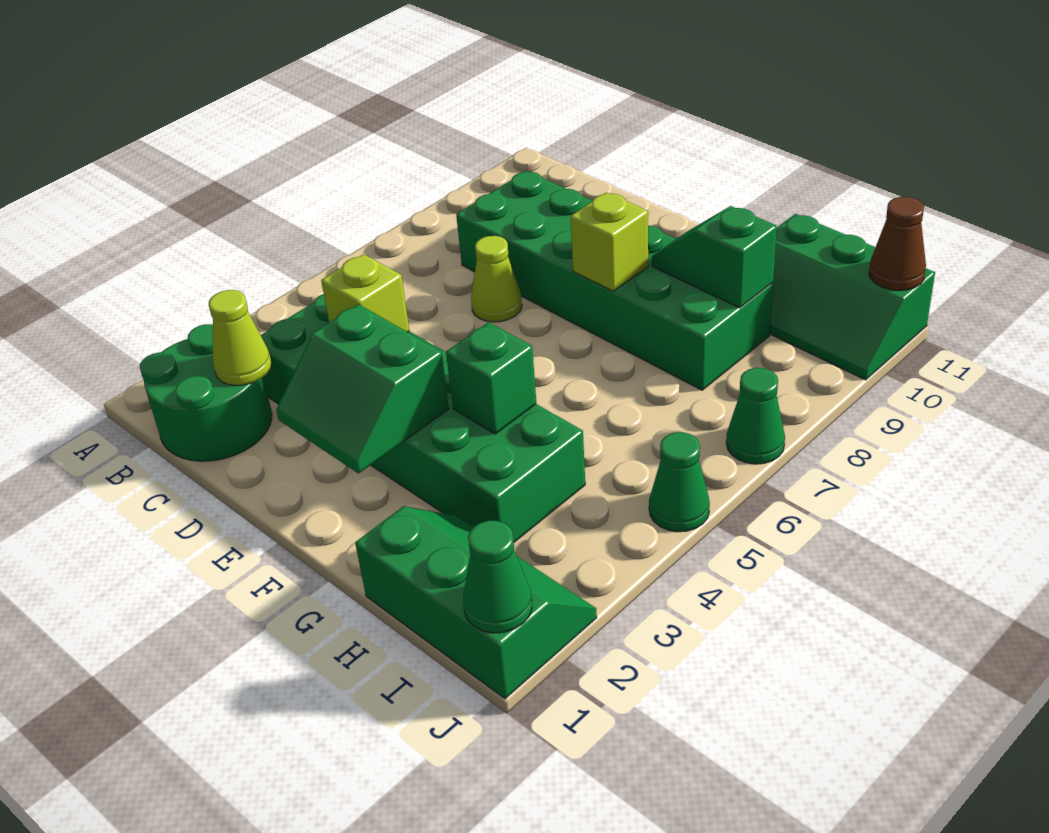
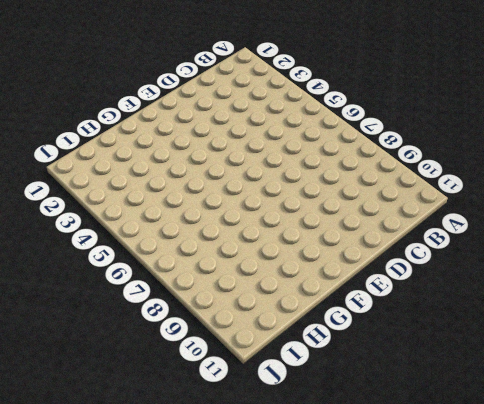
none -> green round brick B1:C2 level 1
none -> green brick C3:H4 level 1
none -> green brick C8:H9 level 1

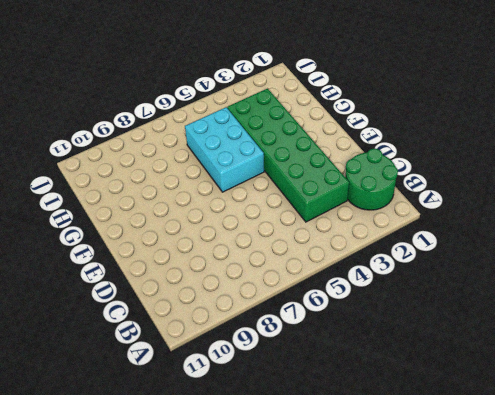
cyan brick F5:H6 level 1 -> none
none -> green brick C8:H9 level 1
none -> lime cone D7 level 1
none -> green slope H1:J2 level 1 top 1

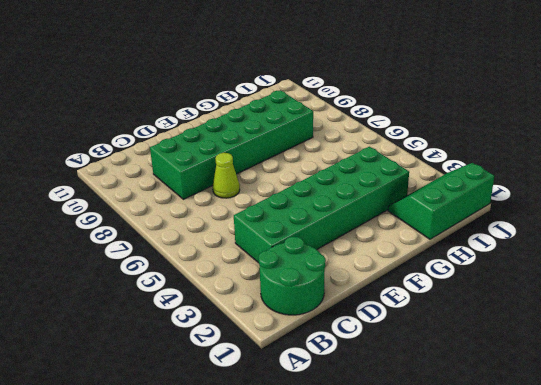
none -> green slope H10:J11 level 1 top 11
none -> green cone J5 level 1
none -> green cone J7 level 1

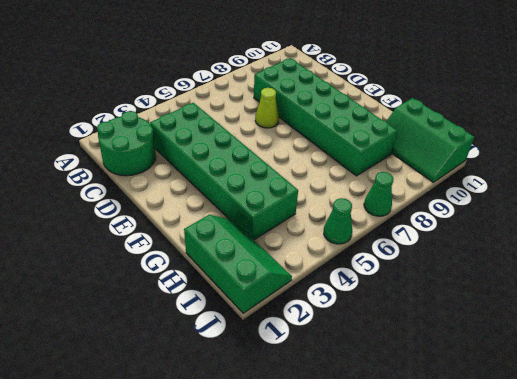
none -> lime cone C2 level 2
none -> lime brick D4 level 2
none -> green slope E2:F3 level 2 top 3

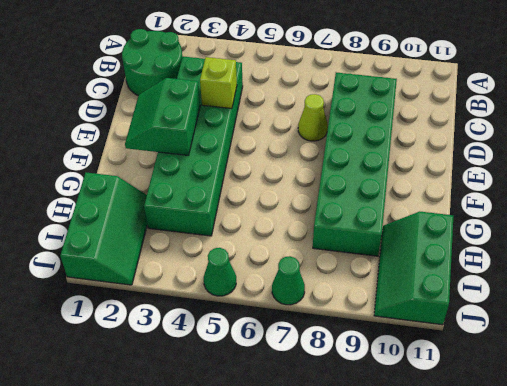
none -> lime cone C2 level 2
none -> lime brick F8 level 2
none -> green brick G4 level 2

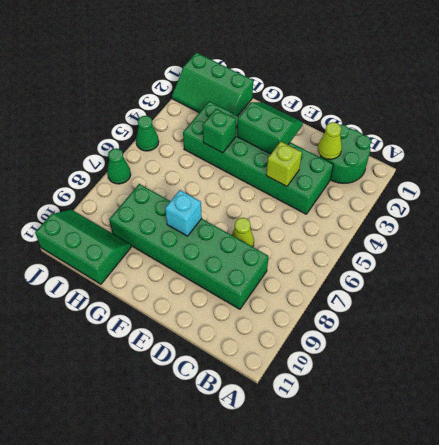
cyan brick F8 level 2 -> lime brick F8 level 2
none -> green slope G9:H9 level 2 top H
none -> green cone J1 level 2
none -> brown cone J11 level 2

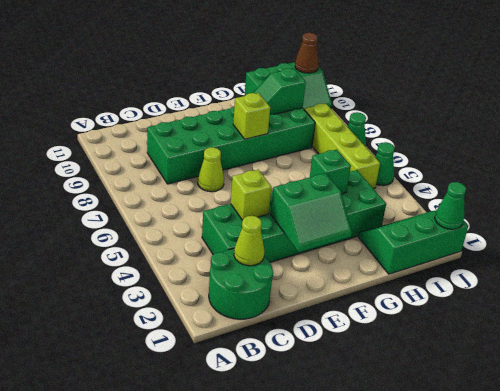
lime brick I5:I8 level 1 -> none

